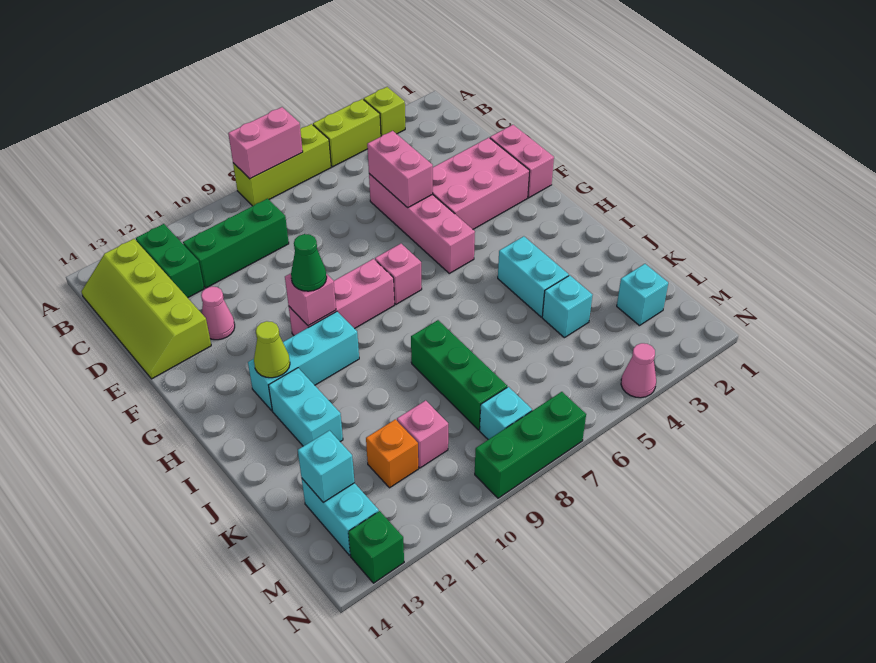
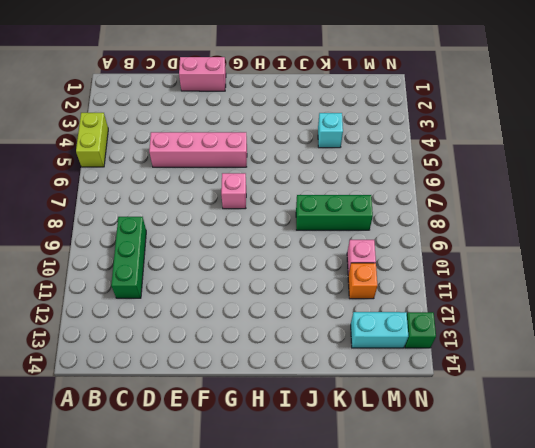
none -> lime brick A3 level 1
none -> lime brick A6:A8 level 1
none -> green brick B12:C12 level 1
none -> lime slope B13:E14 level 1 top 13

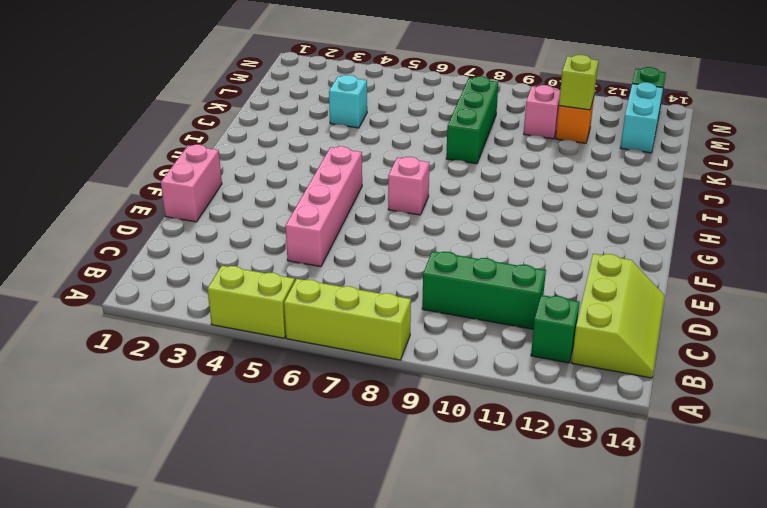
green brick B12 level 1 -> green brick B12:C12 level 1
lime slope B13:D14 level 1 top 13 -> lime slope B13:E14 level 1 top 13
lime brick L11 level 2 -> lime brick A3 level 1
none -> pink brick E2:F4 level 1
none -> pink cone E12 level 1
none -> pink brick G8:G10 level 1
none -> cyan brick H10:H12 level 1

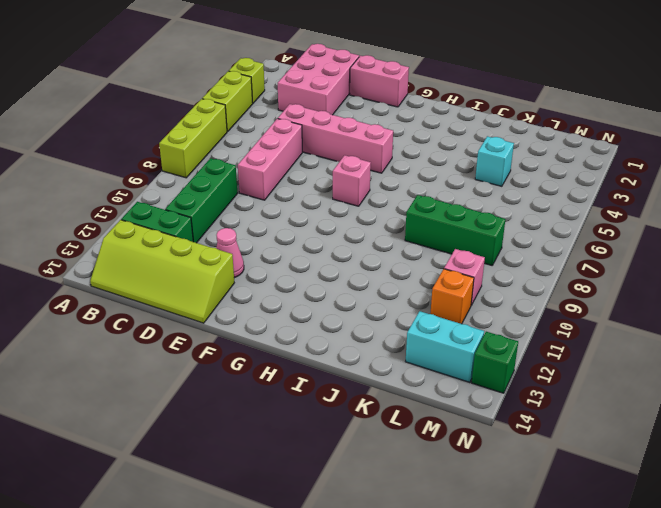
pink brick C1:D3 level 1 -> pink brick E2:F4 level 1
pink brick D6:D8 level 1 -> pink brick G8:G10 level 1
none -> cyan brick H10:H12 level 1
none -> cyan brick I4:J4 level 1
none -> cyan brick I12:J12 level 1
none -> cyan brick L2 level 1

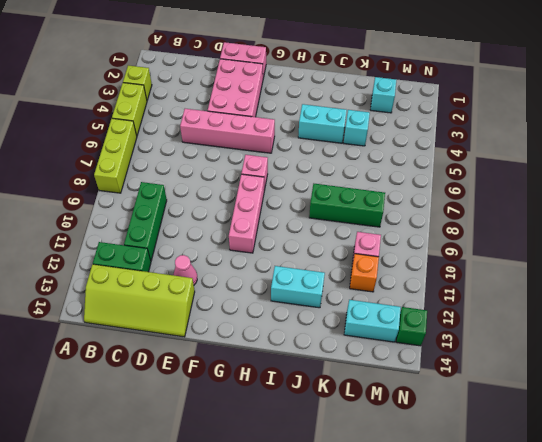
none -> cyan brick H10:H12 level 1
none -> cyan brick M8 level 1
none -> pink cone N4 level 1
none -> green brick N7:N9 level 1

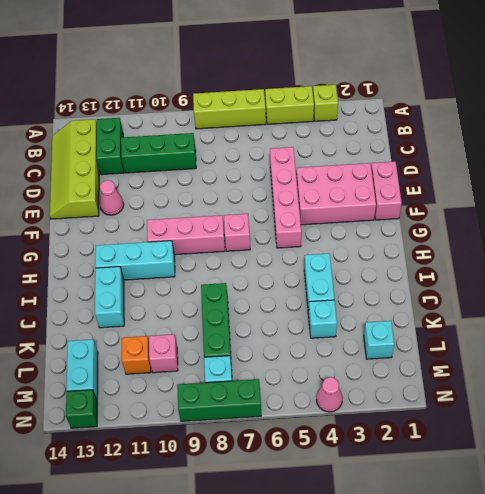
none -> pink brick A7:A8 level 2
none -> pink brick D5:E5 level 2
none -> pink brick G10 level 2
none -> lime cone H12 level 2

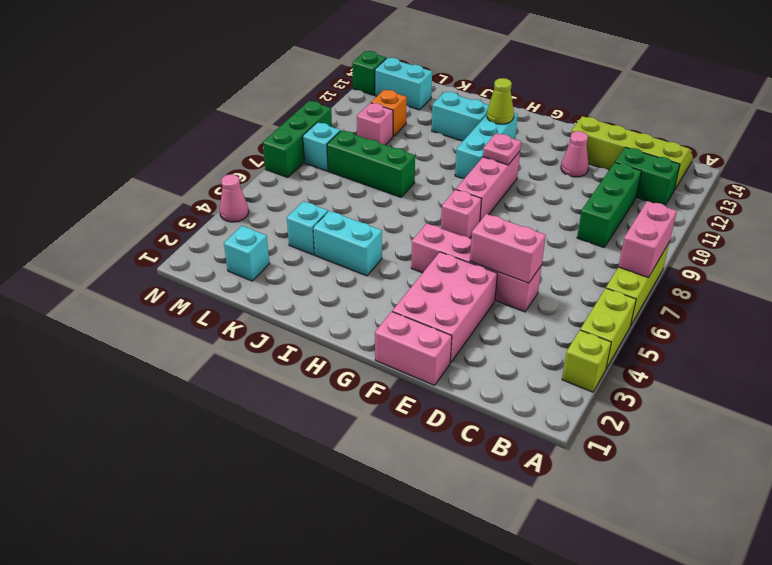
pink plate G10 level 2 -> pink brick G10 level 2
none -> cyan brick L13 level 2
none -> green cone G10 level 3

